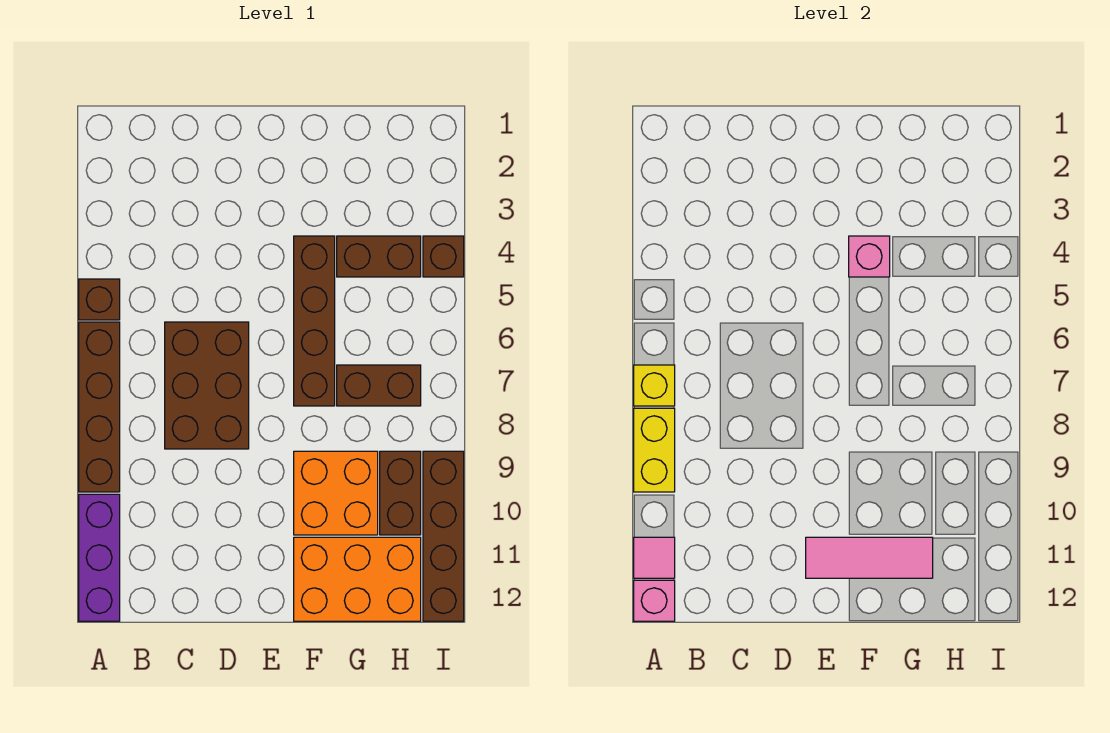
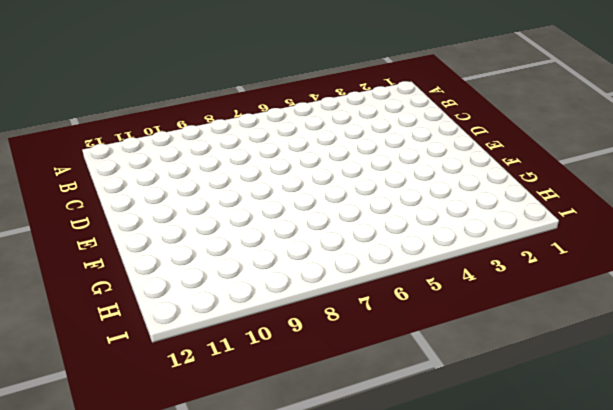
none -> brown brick A5 level 1
none -> brown brick A6:A9 level 1
none -> purple brick A10:A12 level 1

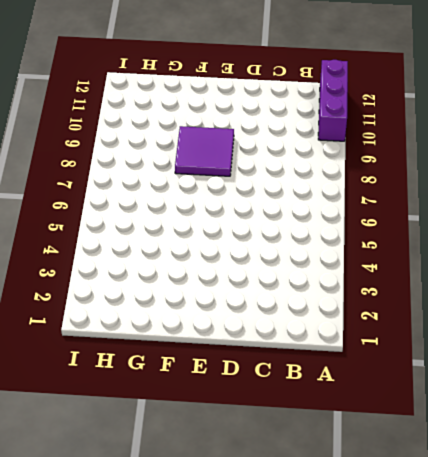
purple tile E8:F9 level 1 -> orange brick F9:G10 level 1
none -> brown brick A5 level 1
none -> brown brick A6:A9 level 1
none -> brown brick C6:D8 level 1

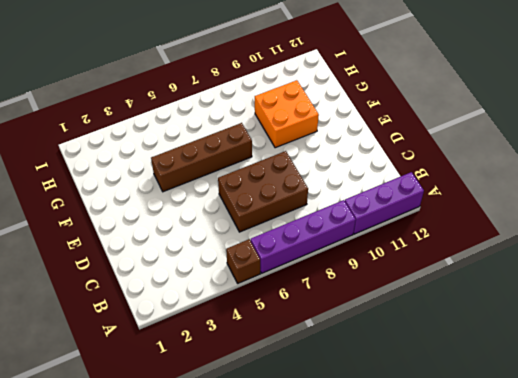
purple brick A6:A9 level 1 -> brown brick A6:A9 level 1
none -> orange brick F11:H12 level 1
none -> brown brick G4:H4 level 1
none -> brown brick G7:H7 level 1

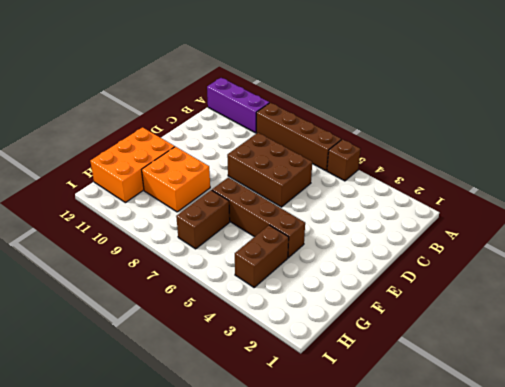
none -> brown brick H9:H10 level 1
none -> brown brick I4 level 1
none -> brown brick I9:I12 level 1

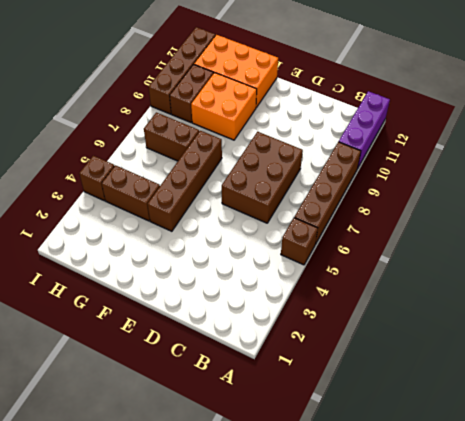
none -> yellow brick A7 level 2
none -> yellow brick A8:A9 level 2
none -> pink tile A11 level 2

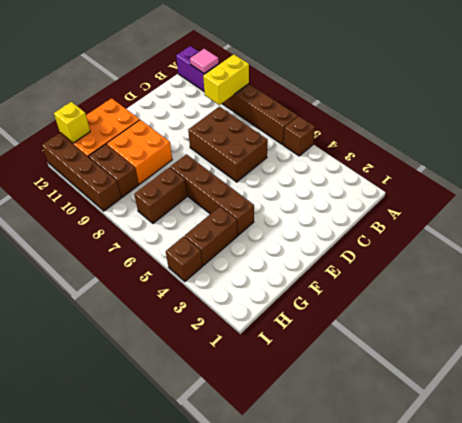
yellow brick A9:B9 level 2 -> yellow brick A8:A9 level 2
yellow brick H12 level 2 -> yellow brick A7 level 2
none -> pink brick A12 level 2
none -> pink tile E11:G11 level 2
none -> pink brick F4 level 2

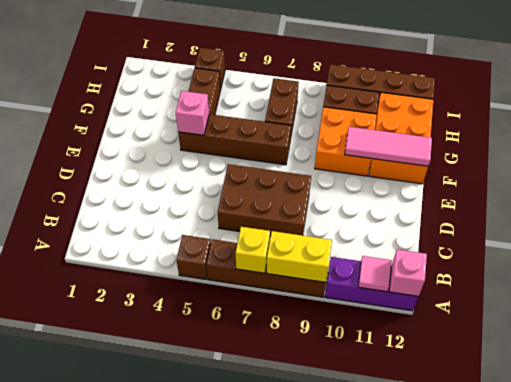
pink tile F10:F12 level 2 -> pink tile E11:G11 level 2

